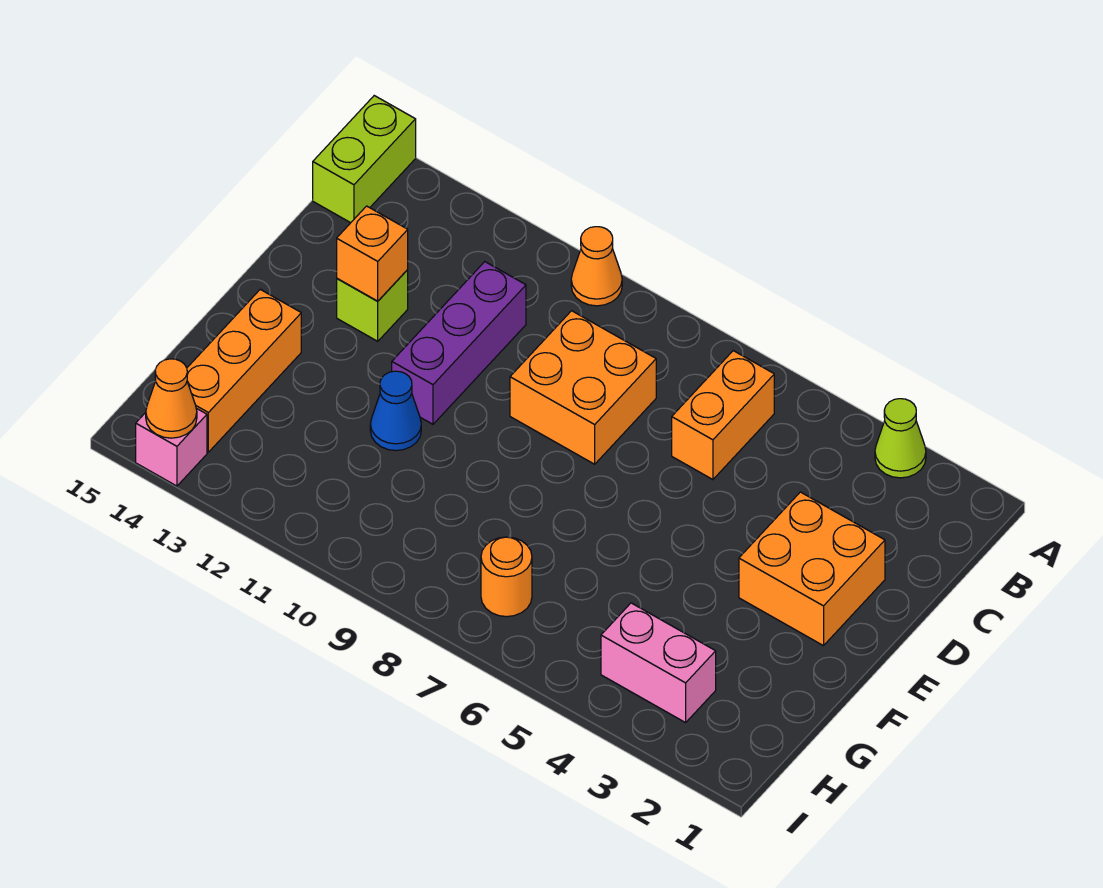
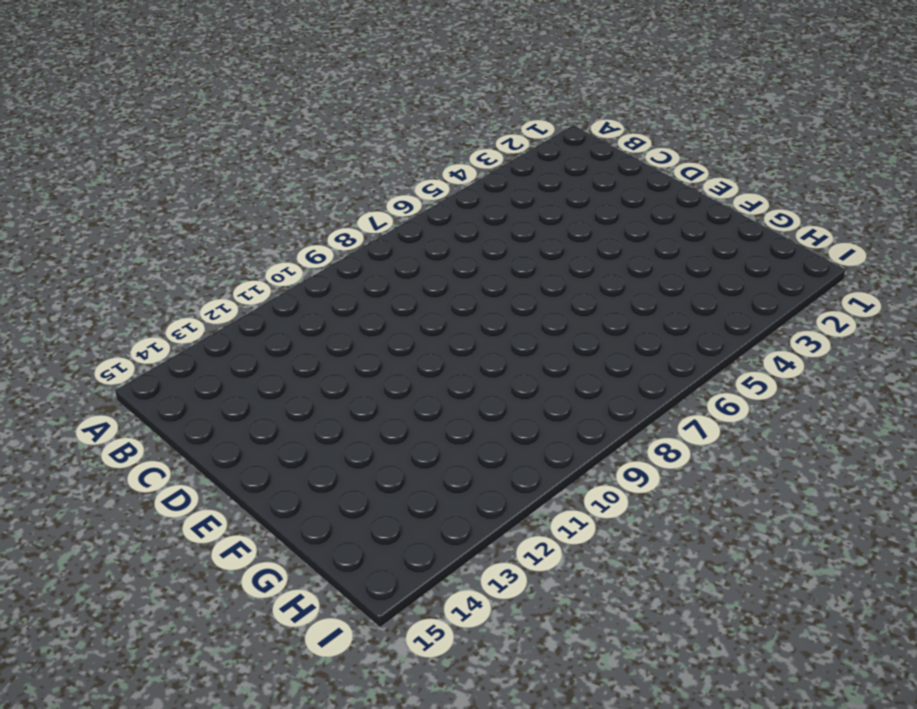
none -> lime cone A3 level 1
none -> orange cone A10 level 1
none -> lime brick A15:B15 level 1

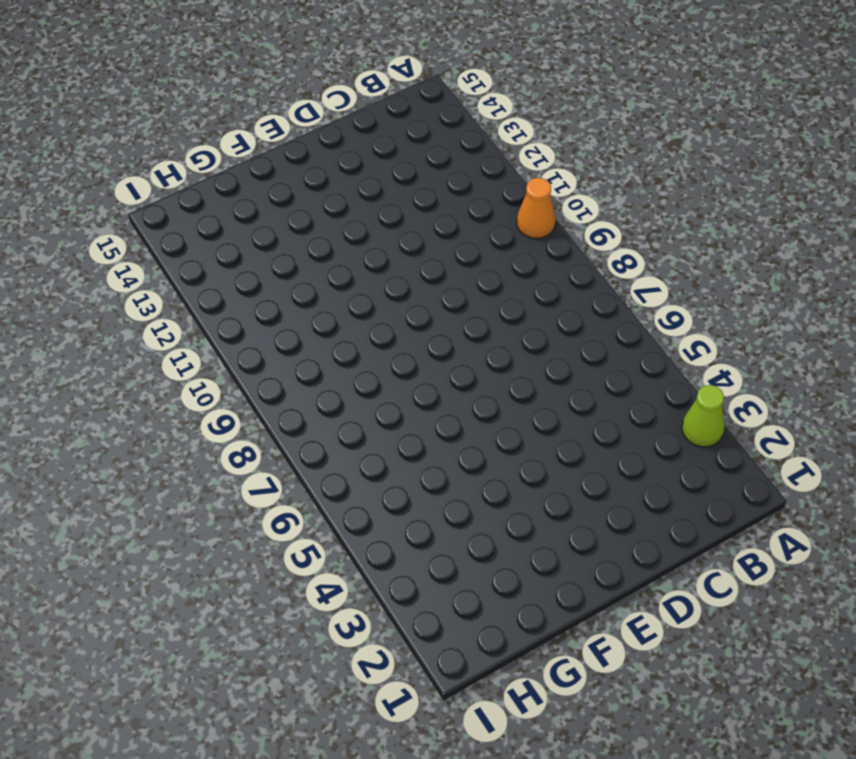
none -> lime brick A15:B15 level 1
none -> orange brick B6:C6 level 1
none -> orange brick C8:D9 level 1

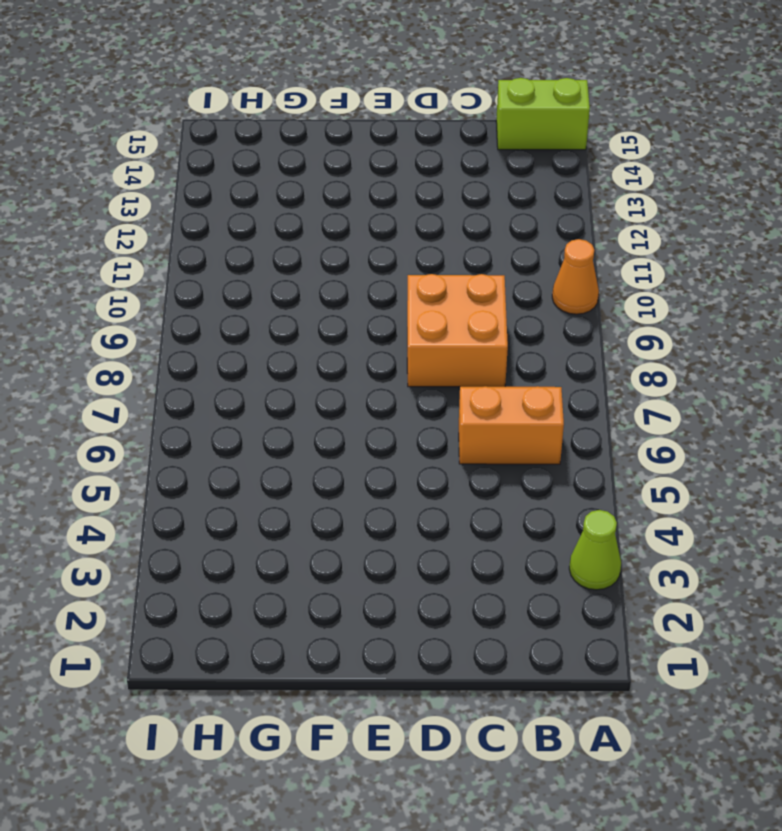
none -> purple brick C11:E11 level 1
none -> orange brick D2:E3 level 1
none -> lime brick D13 level 1

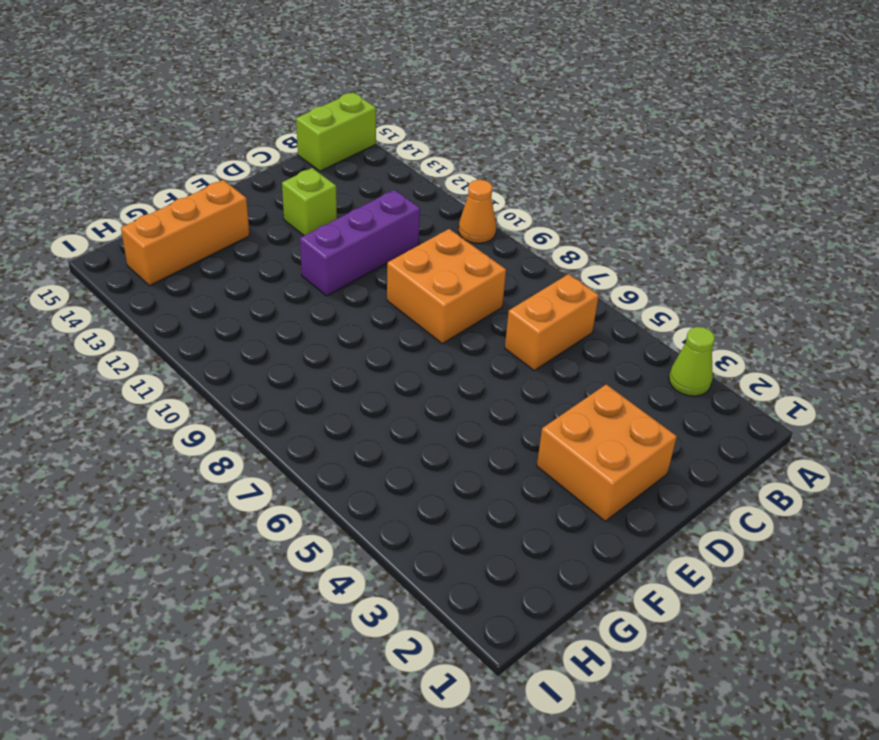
none -> blue cone F11 level 1
none -> pink brick H3:H4 level 1
none -> orange round brick H7 level 1

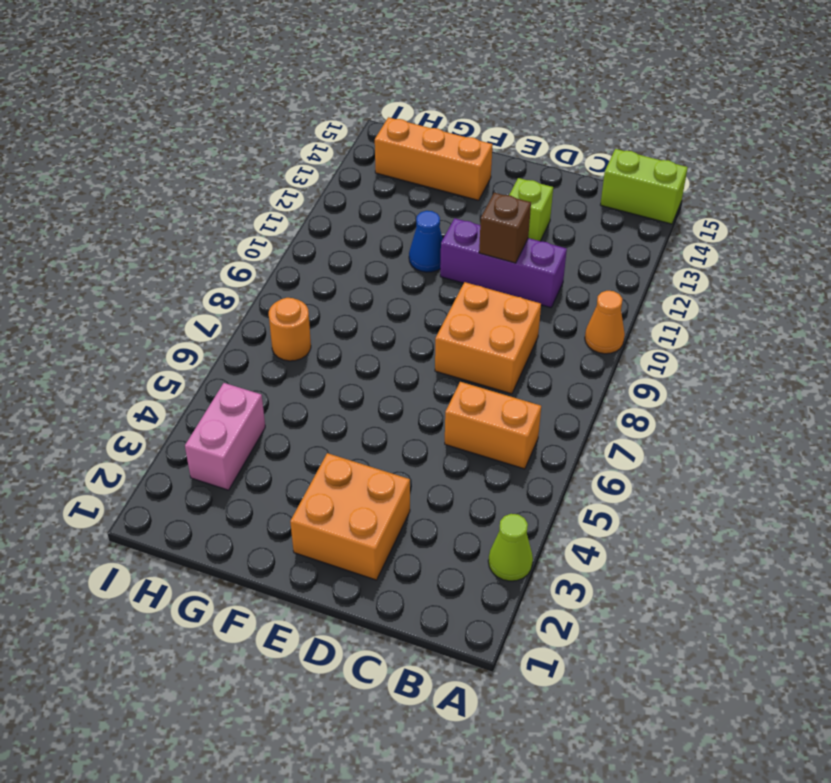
brown brick D11 level 2 -> none
none -> pink brick I14 level 1
none -> orange brick D13 level 2
none -> orange cone I14 level 2

